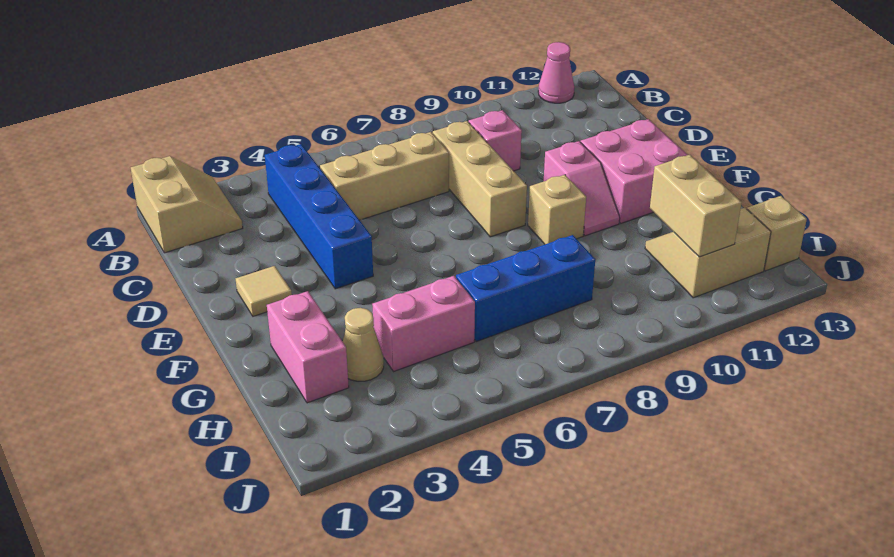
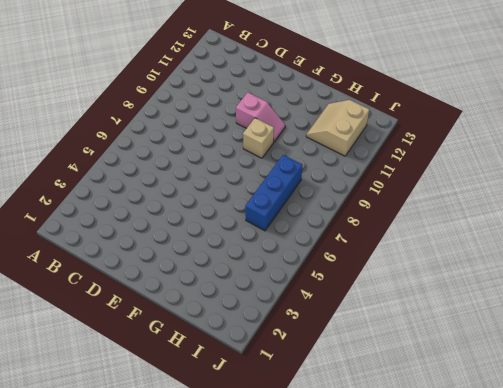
none -> tan slope A1:B2 level 1 top 1
none -> pink cone A12 level 1
none -> blue brick B4:E4 level 1

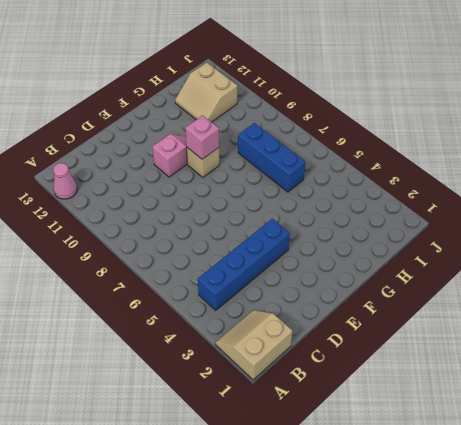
pink brick F9 level 2 -> pink brick C9 level 1
none -> tan brick C5:C7 level 1
none -> tan brick C8:E8 level 1
none -> tan tile E2 level 1

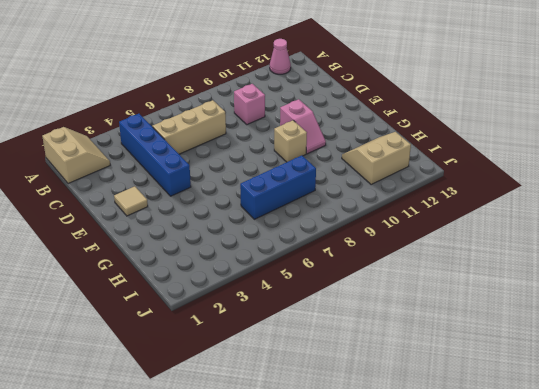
none -> tan brick C8:E8 level 1
none -> pink brick E11:F12 level 1
none -> pink brick G2:H2 level 1

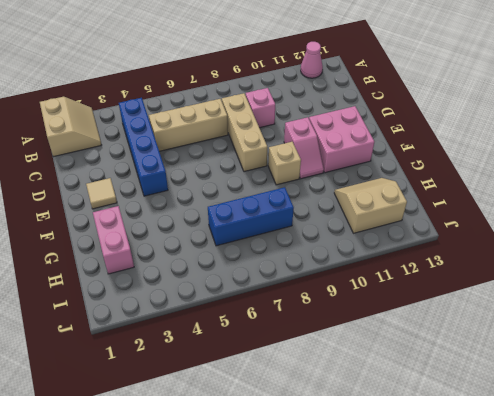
none -> tan cone H3 level 1
none -> pink brick H4:H5 level 1
none -> tan brick I13 level 1

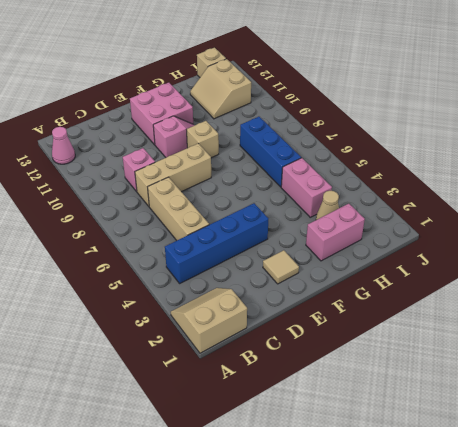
none -> tan brick H11:I11 level 2

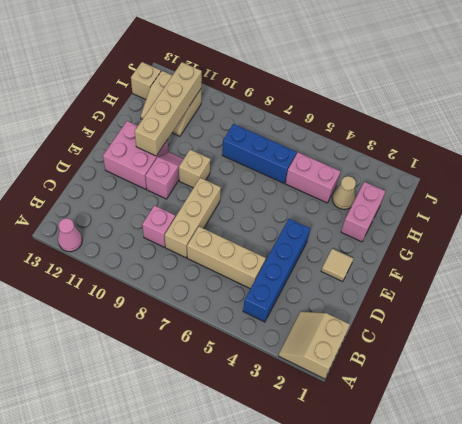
tan brick F11:I11 level 2 -> tan brick H11:I11 level 2

